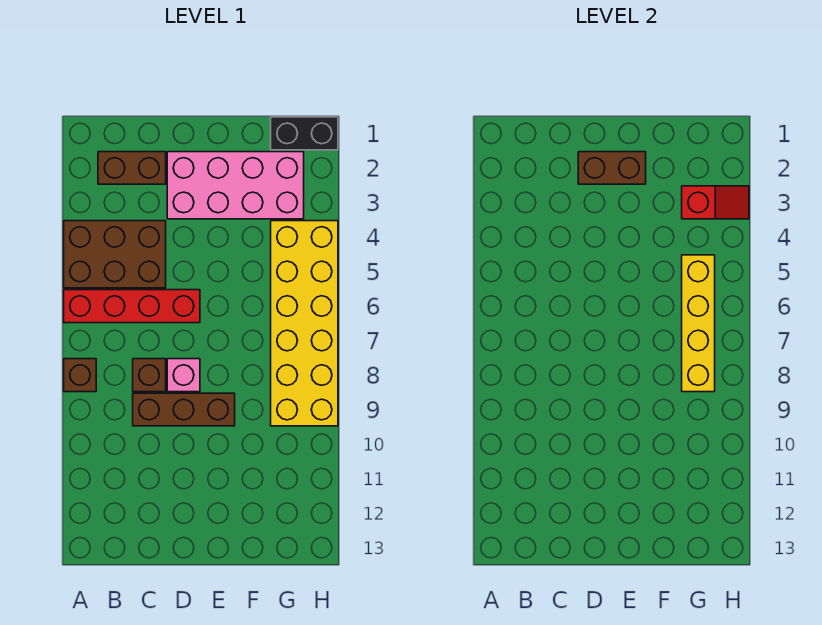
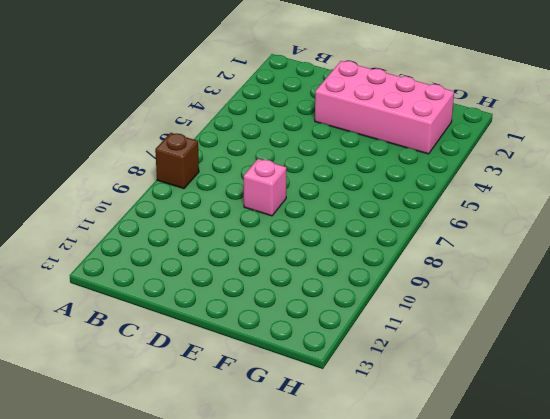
none -> brown brick A4:C5 level 1
none -> red brick A6:D6 level 1
none -> brown brick B2:C2 level 1

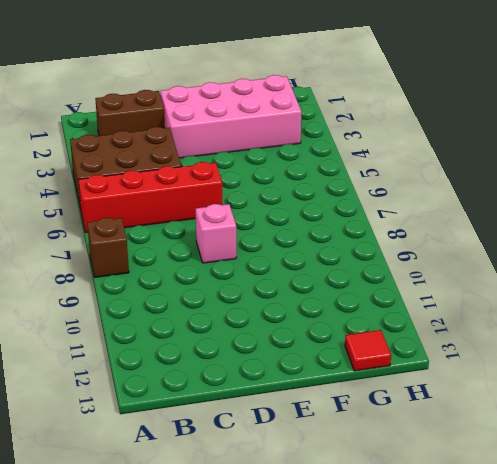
red tile G13 level 1 -> none
none -> brown brick C8 level 1
none -> brown brick C9:E9 level 1
none -> black brick G1:H1 level 1

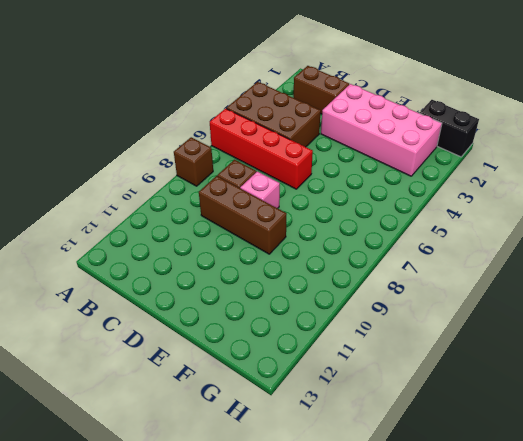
none -> yellow brick G4:H9 level 1
none -> brown brick D2:E2 level 2
none -> red slope G3:H3 level 2 top G

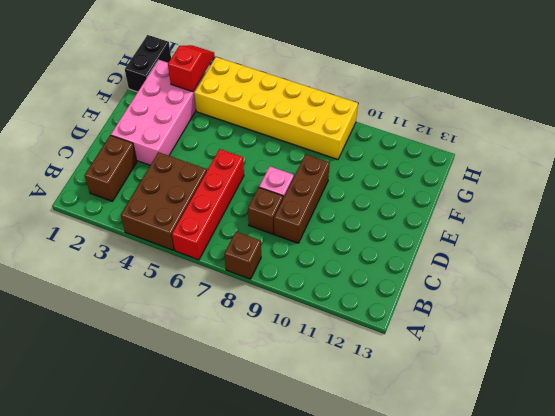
none -> brown brick D2:E2 level 2
none -> yellow brick G5:G8 level 2

